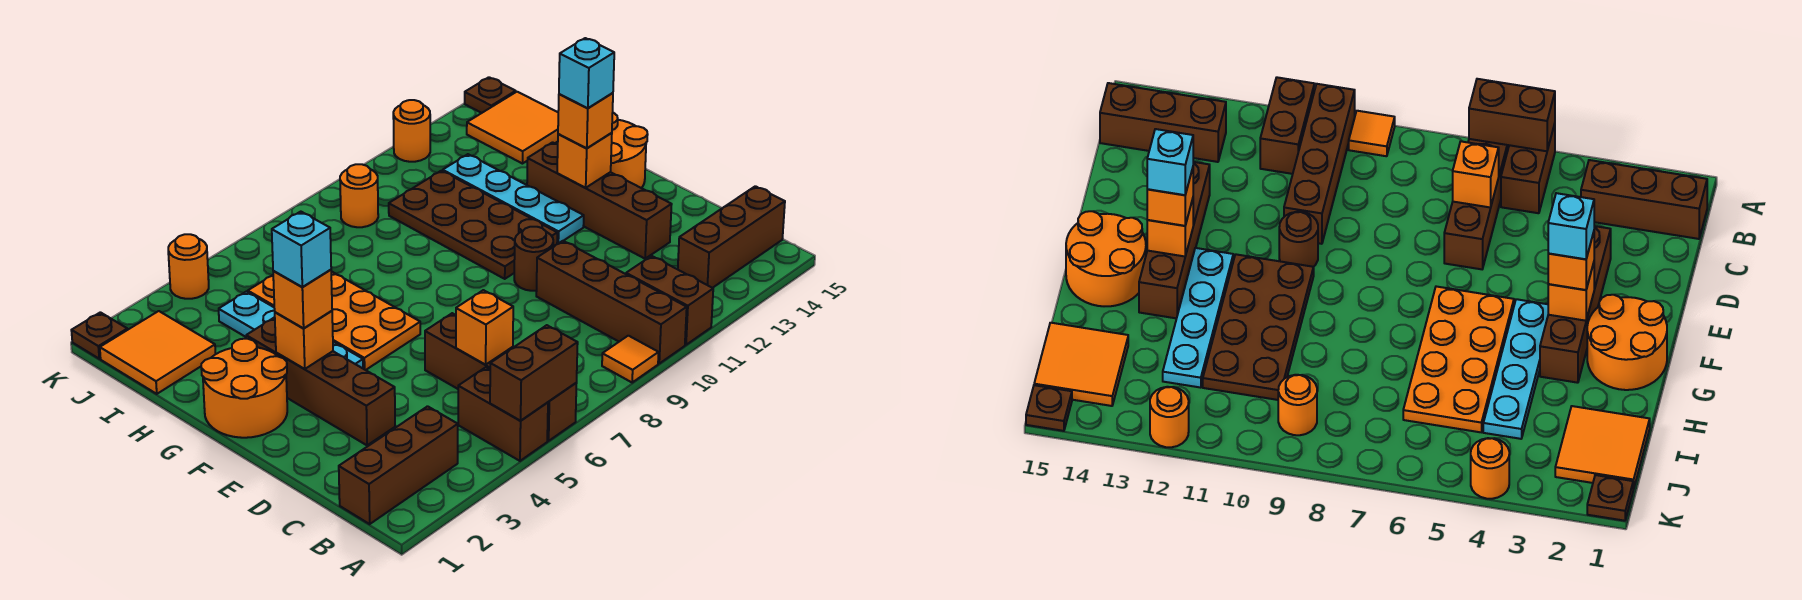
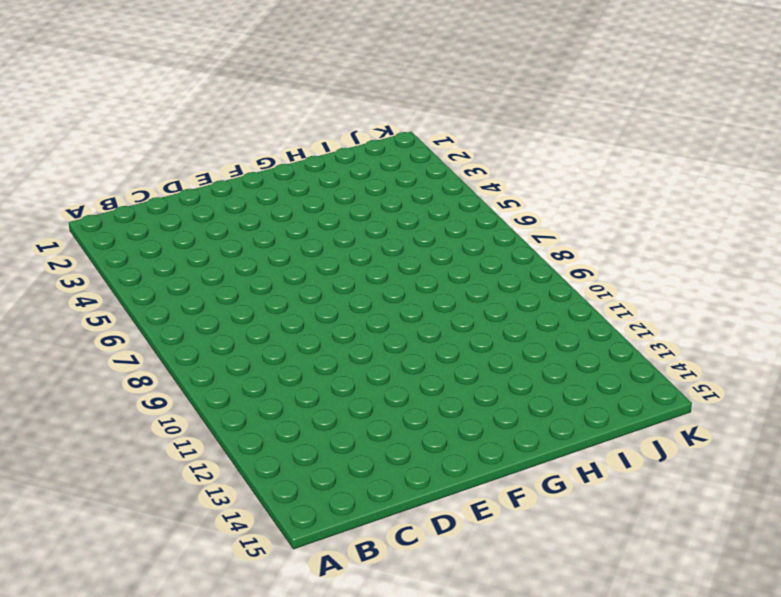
none -> brown brick A5:B5 level 1
none -> brown brick A6:D6 level 1
none -> orange tile A9 level 1
none -> brown brick A10:D10 level 1

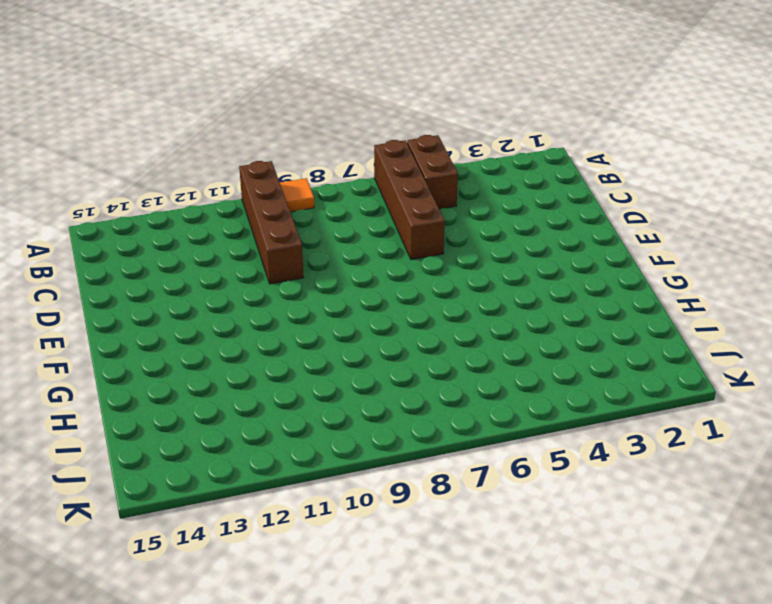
none -> brown brick A11:B11 level 1
none -> brown brick B1:B3 level 1
none -> brown brick B13:B15 level 1
none -> brown brick D3:G3 level 1

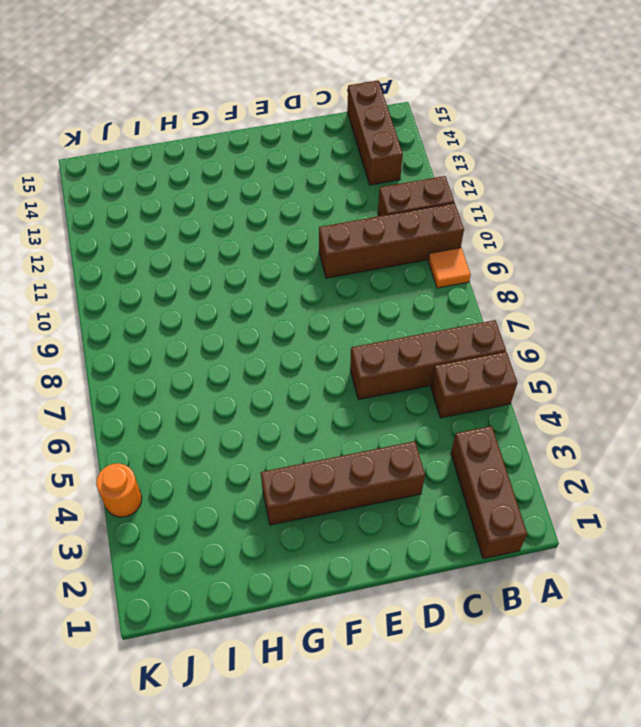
none -> brown brick D13:G13 level 1
none -> brown round brick E10 level 1
none -> orange round brick F1:G2 level 1
none -> cyan plate F4:I4 level 1

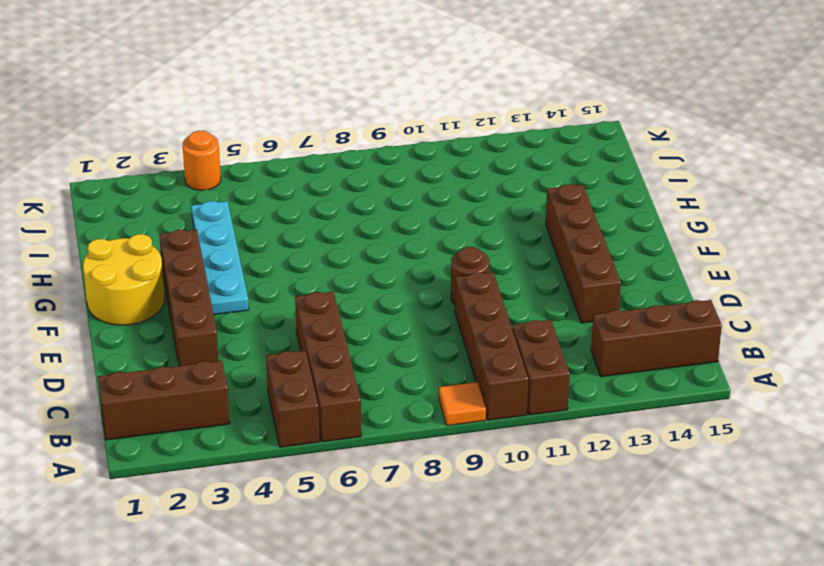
yellow round brick F1:G2 level 1 -> orange round brick F1:G2 level 1
none -> orange plate F5:I6 level 1
none -> brown plate F10:I11 level 1
none -> cyan plate F12:I12 level 1
none -> orange round brick F14:G15 level 1

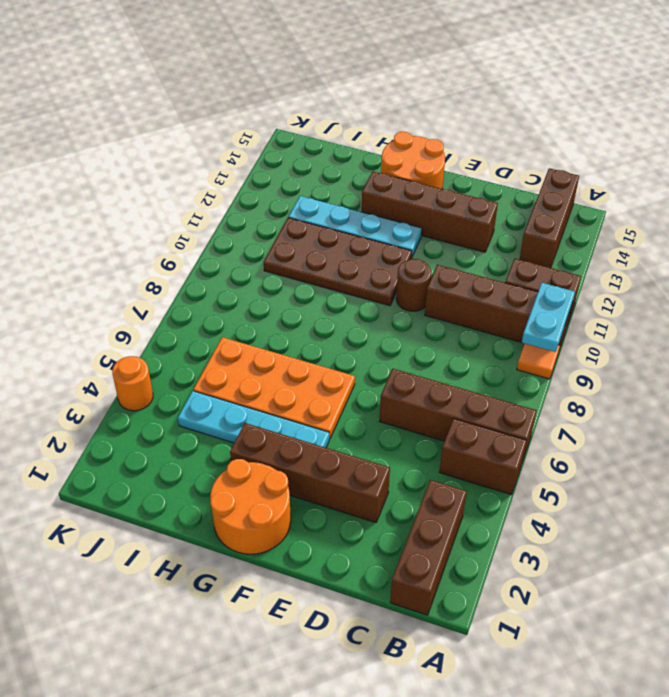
cyan plate A9:A10 level 2 -> none
none -> orange tile I1:J2 level 1
none -> orange tile I14:J15 level 1
none -> orange round brick J9 level 1
none -> brown plate K1 level 1

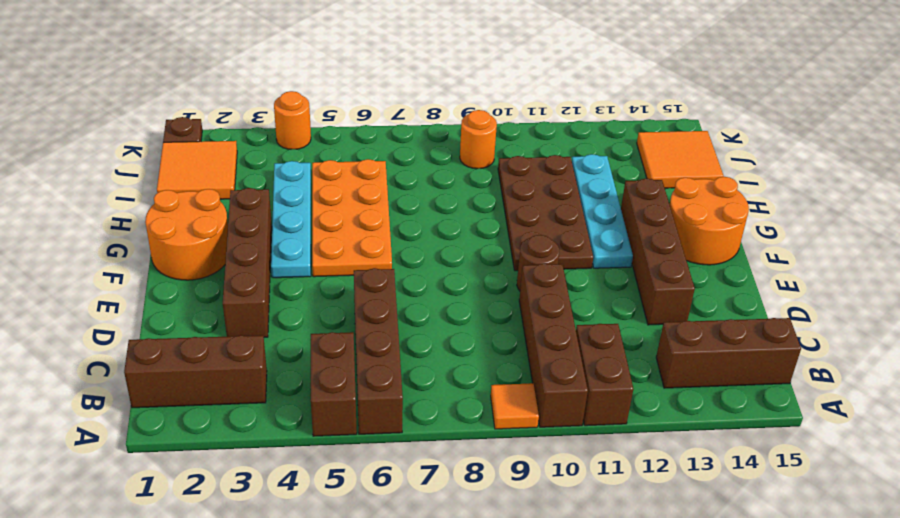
none -> orange round brick K12 level 1
none -> brown plate K15 level 1
none -> brown brick A5:A6 level 2
none -> orange brick C6 level 2

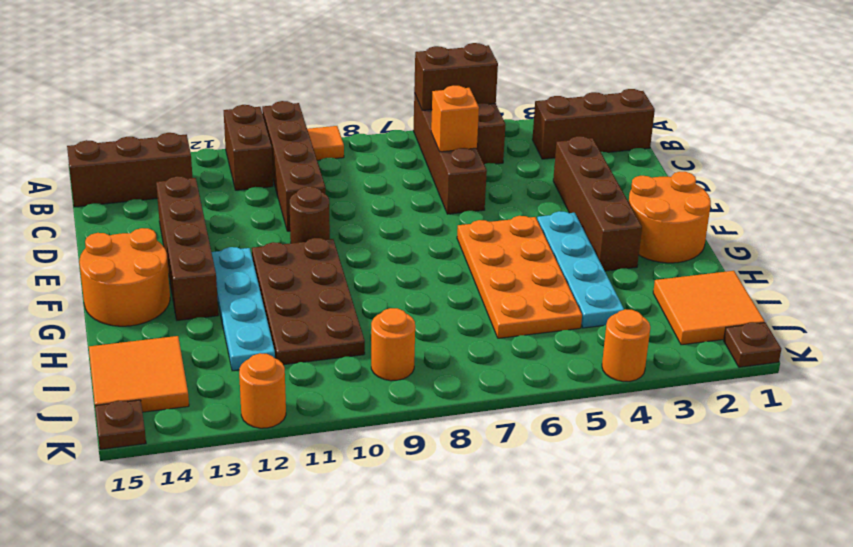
none -> orange brick F3 level 2
none -> orange brick F13 level 2
none -> orange brick F3 level 3
none -> orange brick F13 level 3

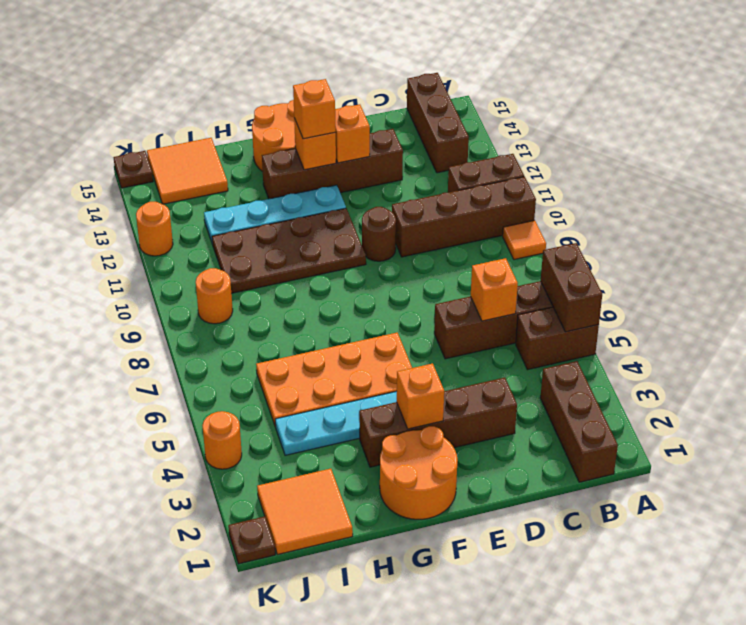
orange brick E13 level 2 -> orange brick F3 level 3
none -> cyan brick F3 level 4
none -> cyan brick F13 level 4

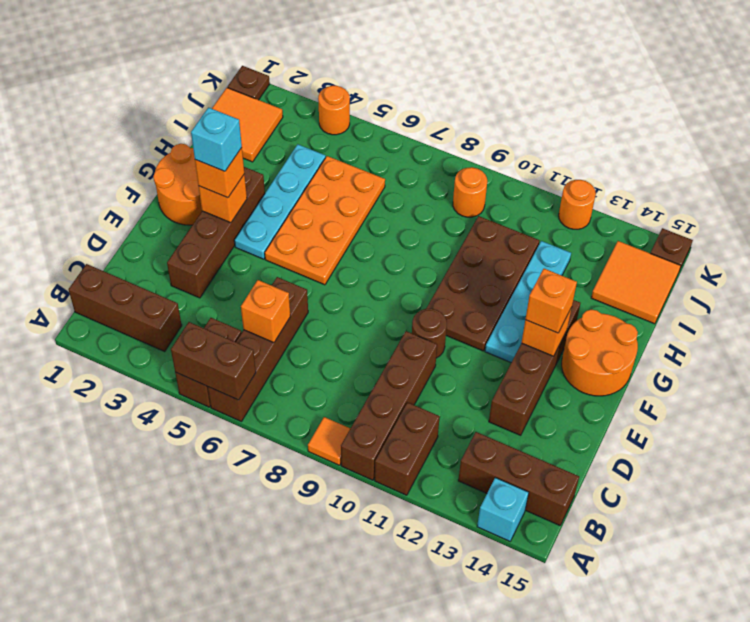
cyan brick A14 level 1 -> cyan brick F13 level 4

